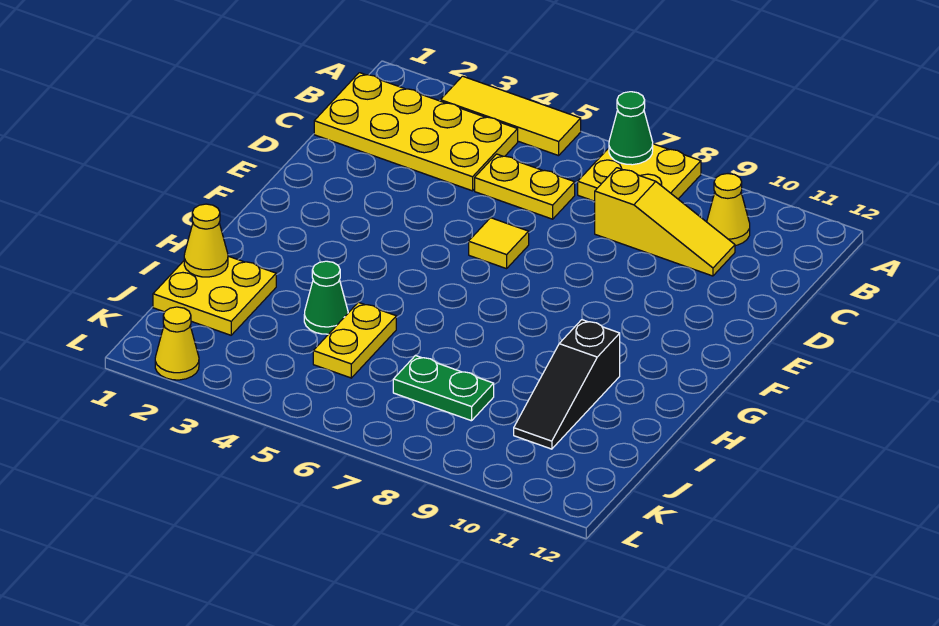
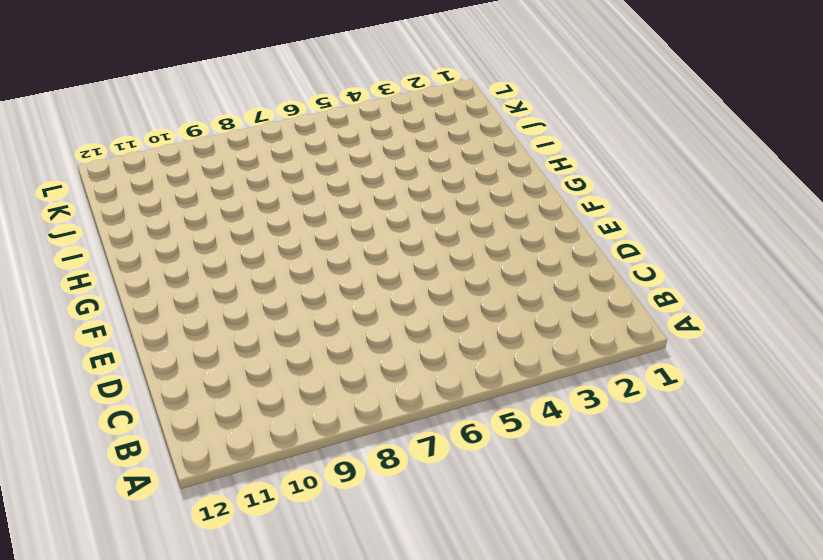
none -> yellow tile A3:A5 level 1
none -> yellow plate A7:B8 level 1
none -> yellow plate B1:C4 level 1

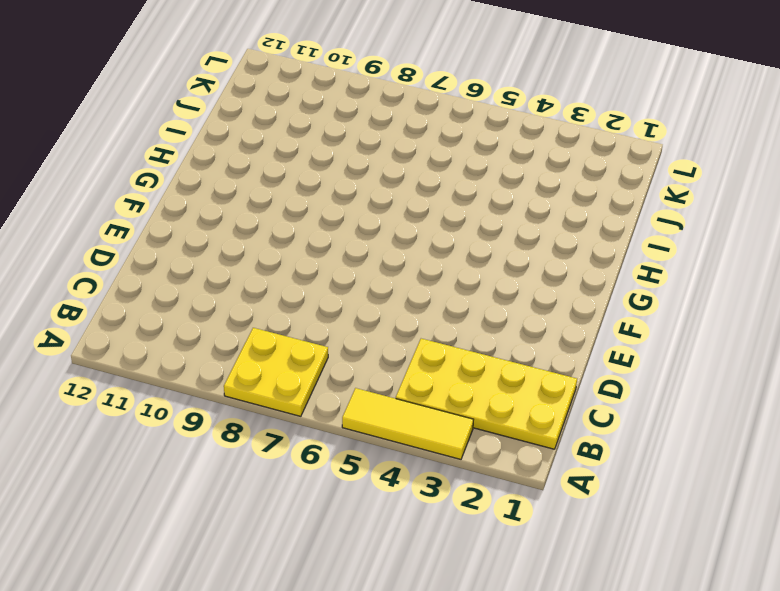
none -> yellow cone B10 level 1
none -> yellow plate C5:C6 level 1
none -> yellow slope C8:C10 level 1 top 8

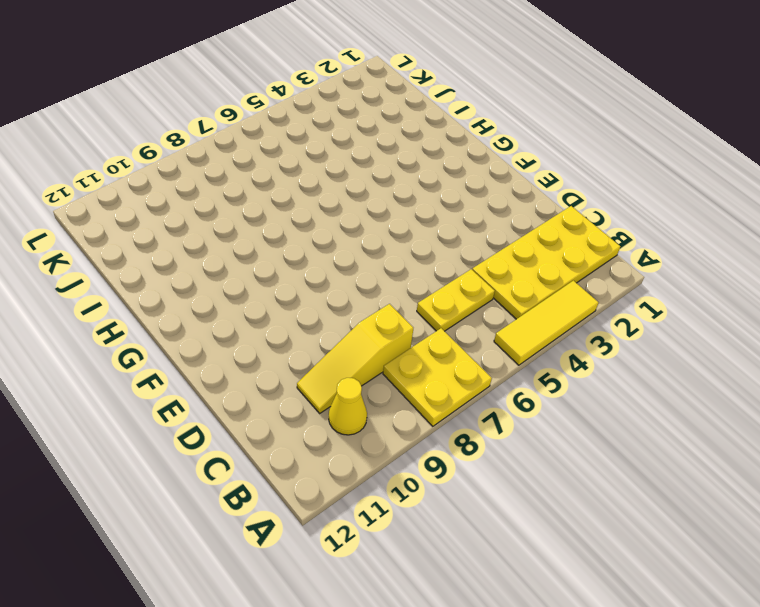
none -> yellow tile E6 level 1
none -> black slope H10:J10 level 1 top H
none -> yellow plate I1:J2 level 1

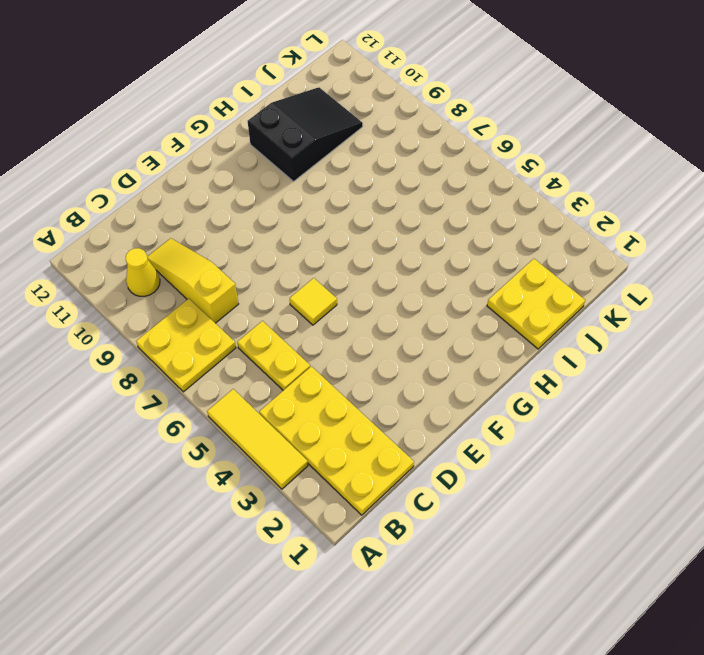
black slope H10:J11 level 1 top H -> black slope H10:J10 level 1 top H
none -> green cone I4 level 1
none -> yellow plate I5:J5 level 1
none -> green plate J7:J8 level 1

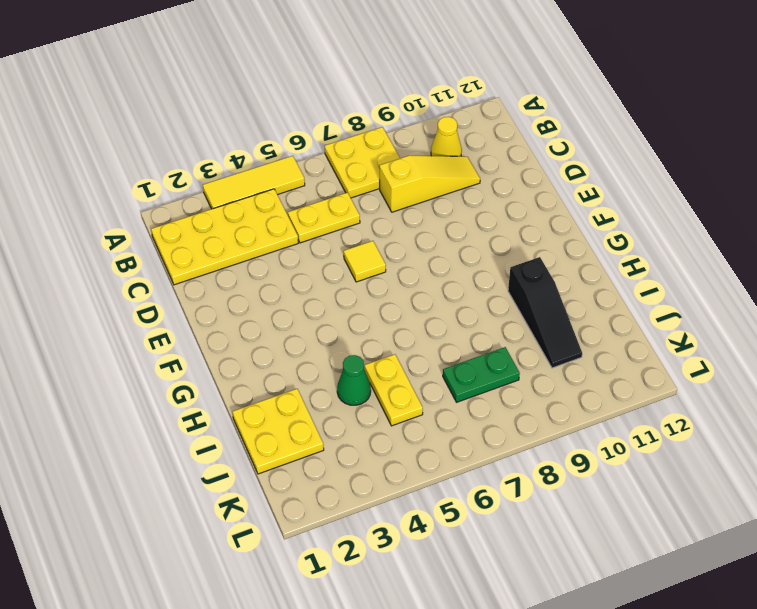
none -> yellow cone L2 level 1
none -> green cone A7 level 2
none -> yellow cone I1 level 2

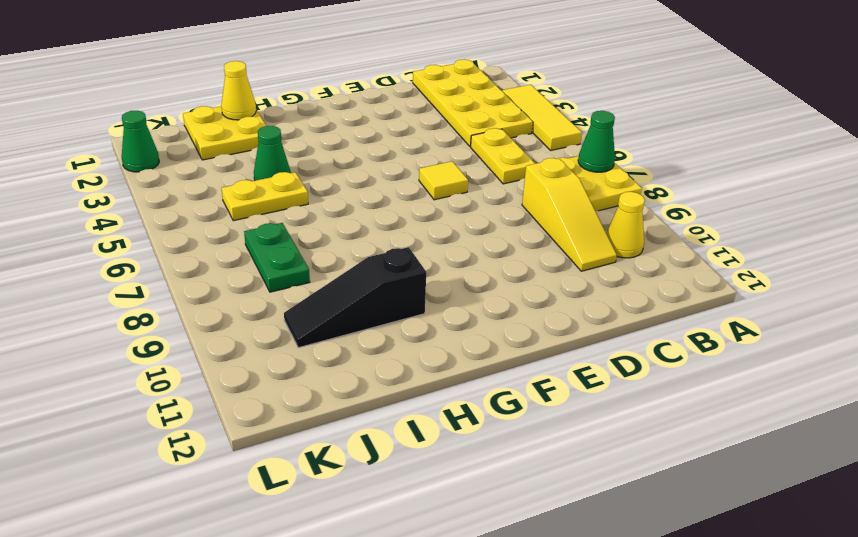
green cone L2 level 1 -> yellow cone L2 level 1

